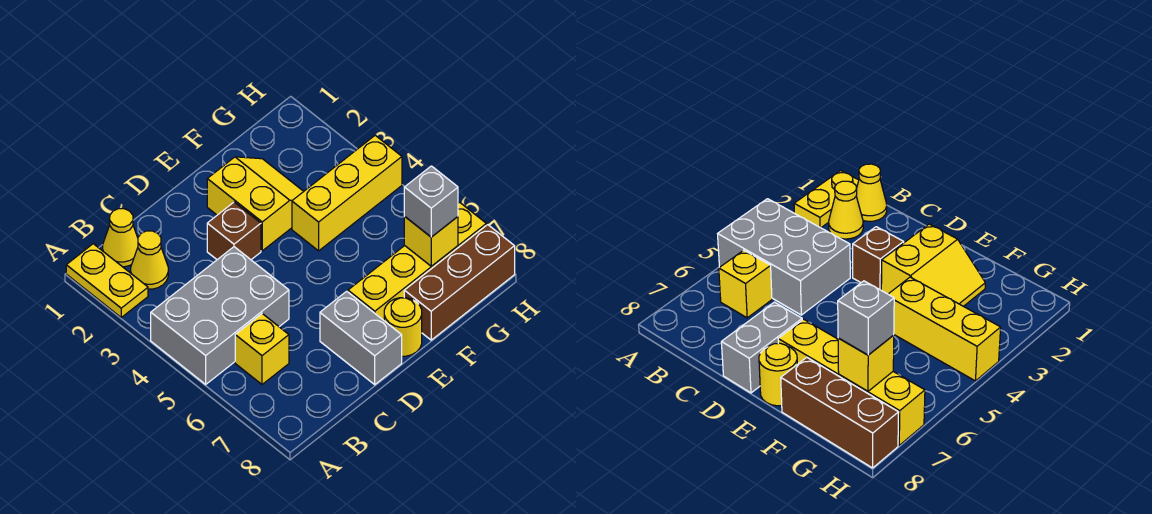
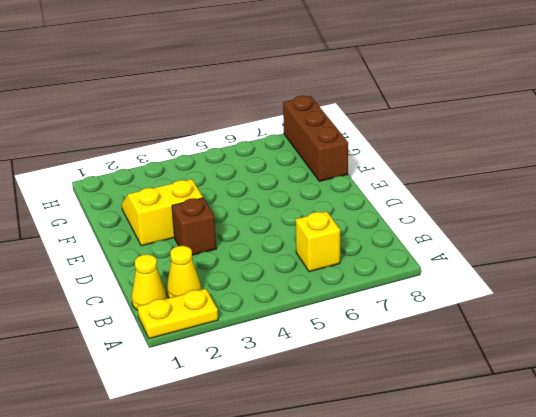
none -> grey brick A4:C5 level 1
none -> grey brick D7:D8 level 1
none -> yellow brick E7:H7 level 1

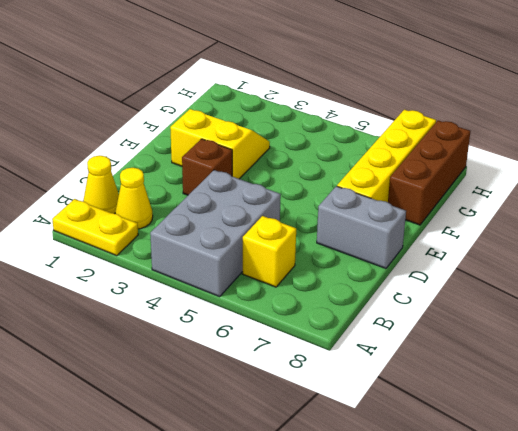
none -> yellow round brick E8 level 1
none -> yellow brick F4:H4 level 1
none -> yellow brick G7 level 2

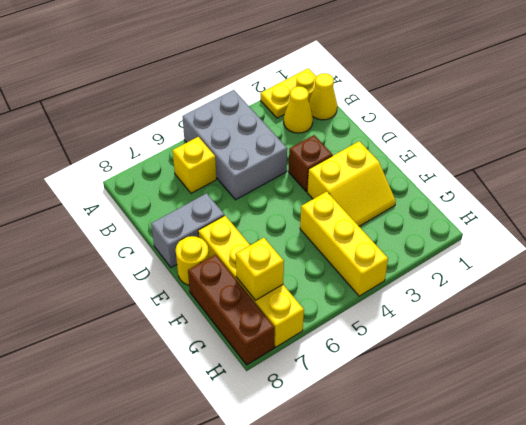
none -> grey brick G7 level 3

